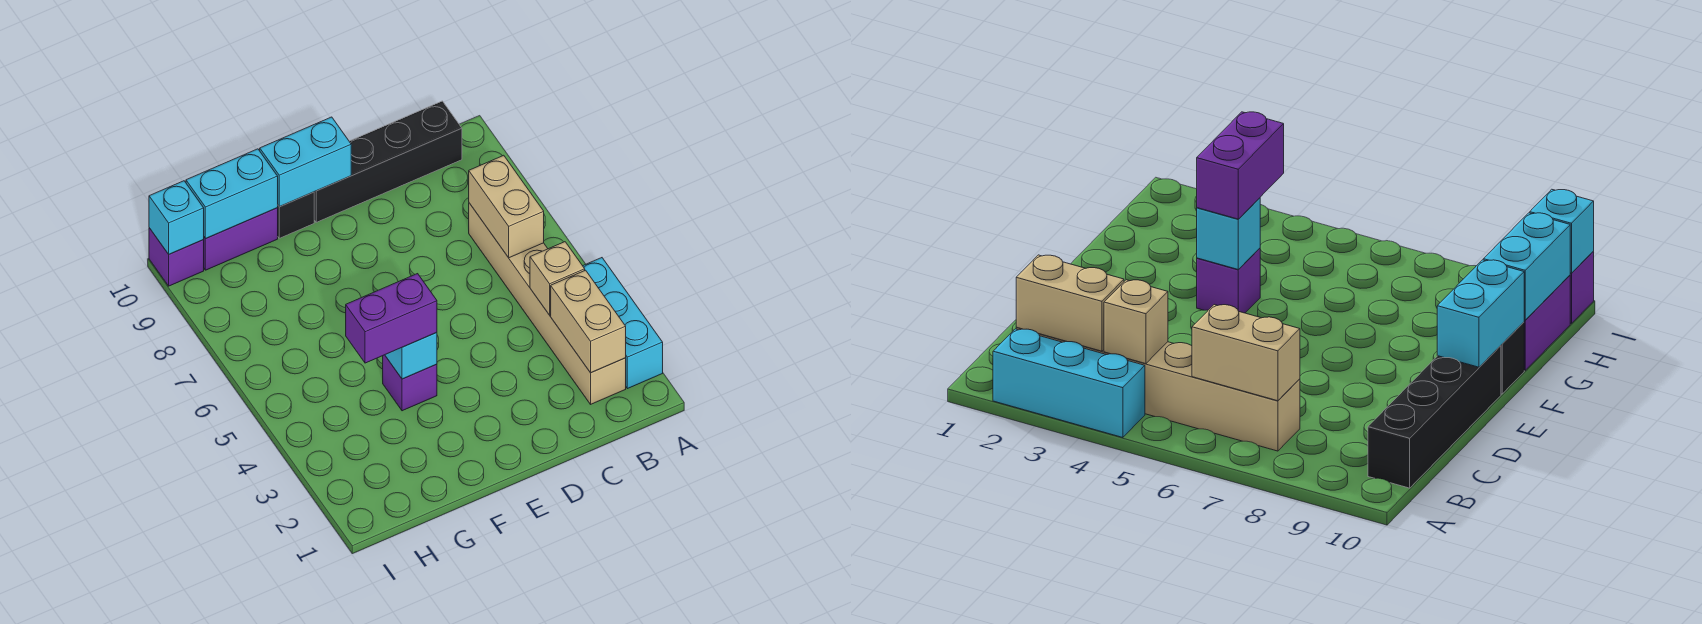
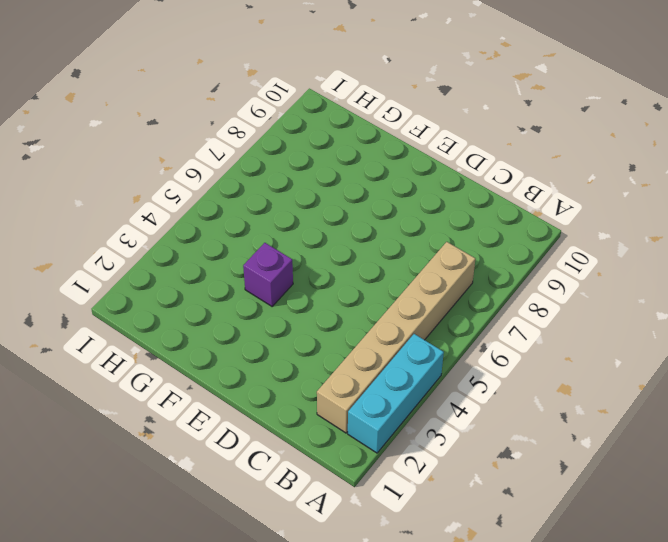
none -> black brick B10:E10 level 1
none -> black brick F10 level 1
none -> purple brick G10:H10 level 1

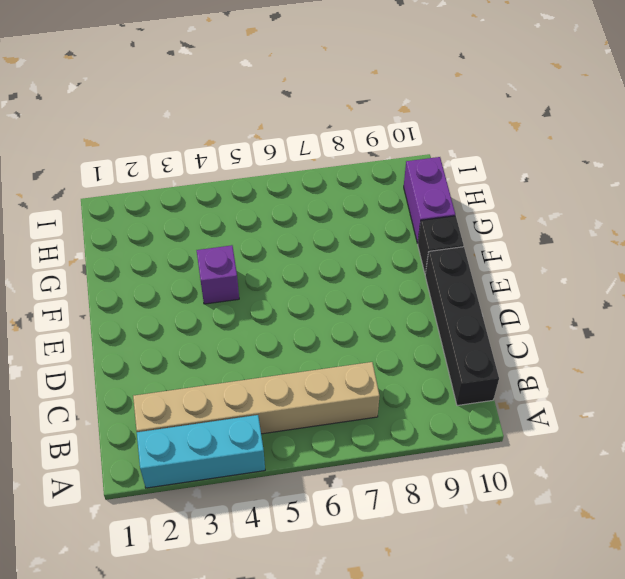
none -> purple brick I10 level 1
none -> tan brick B2:B3 level 2
none -> tan brick B4 level 2

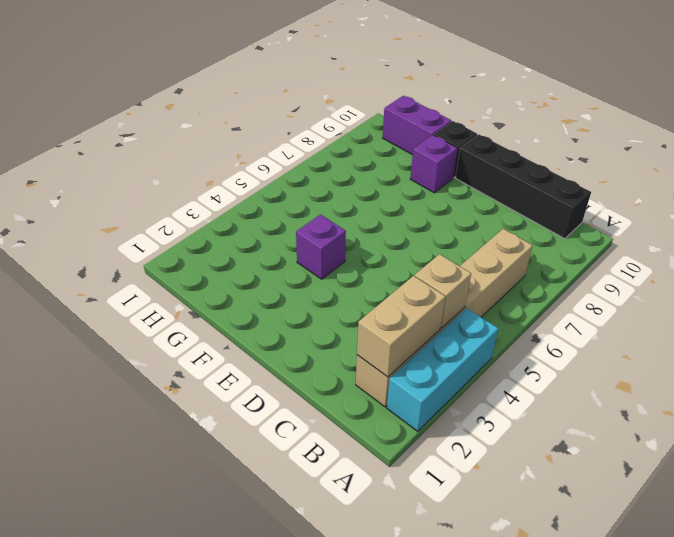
purple brick F9 level 1 -> purple brick I10 level 1
none -> tan brick B6:B7 level 2
none -> cyan brick E10:F10 level 2
none -> cyan brick F4 level 2

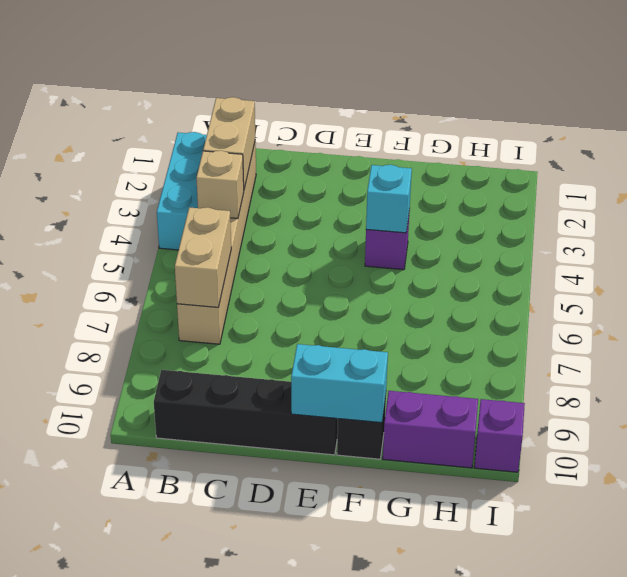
none -> cyan brick G10:H10 level 2
none -> cyan brick I10 level 2
none -> purple brick F4:G4 level 3

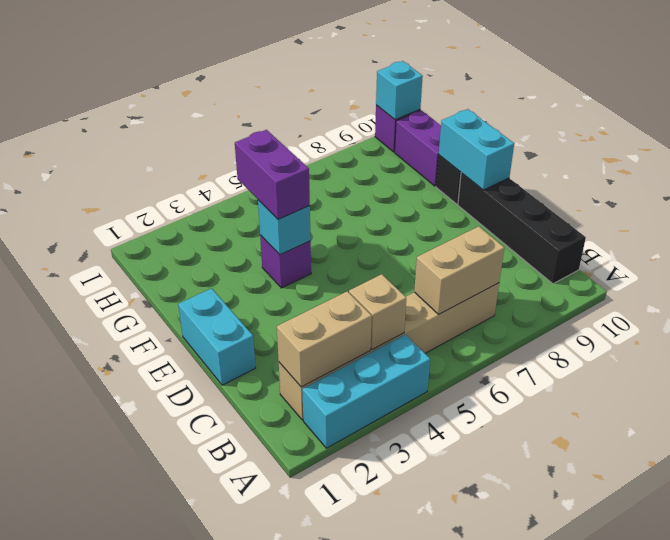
cyan brick D1:E1 level 1 -> cyan brick G10:H10 level 2

